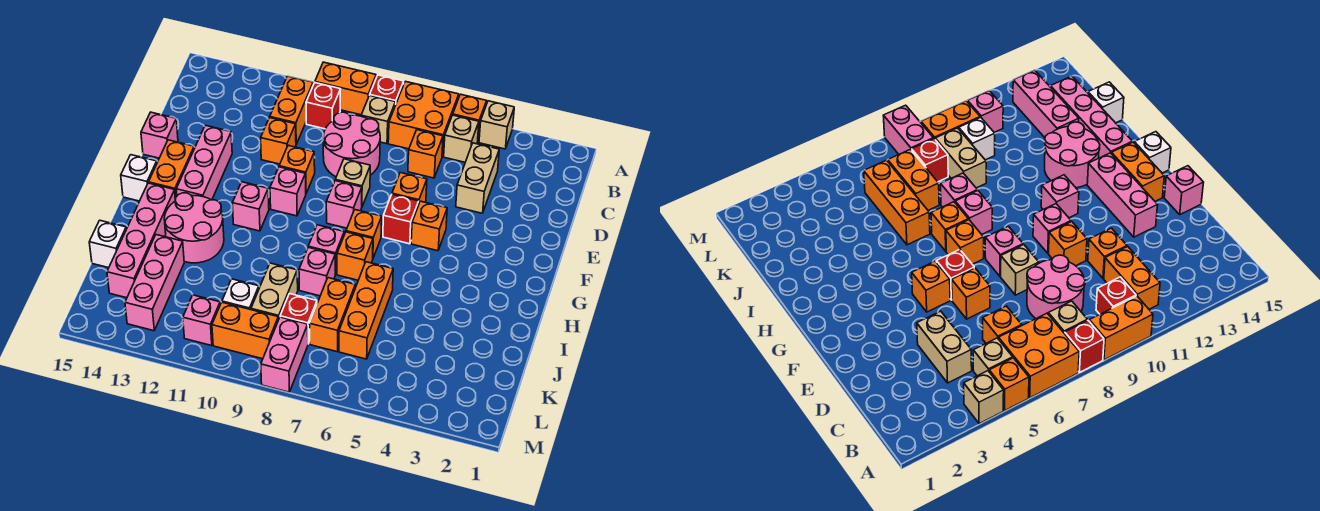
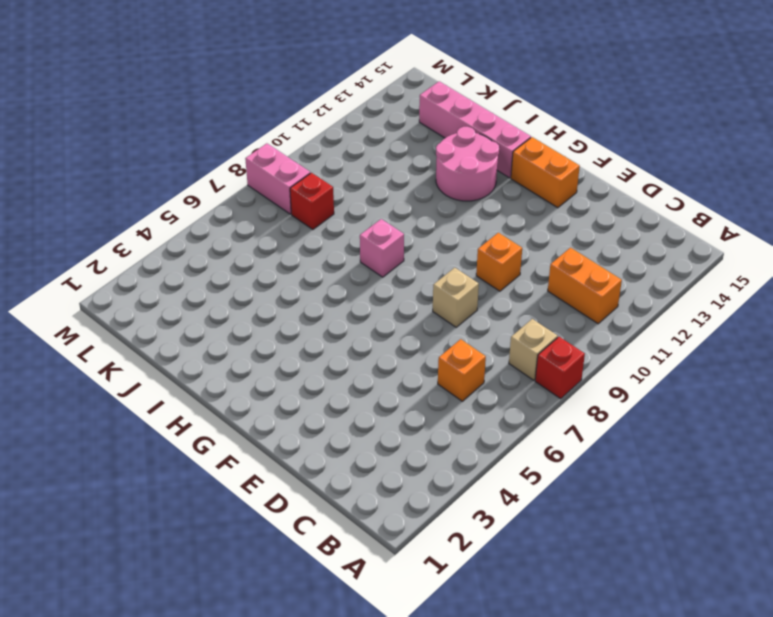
none -> tan brick A4 level 1
none -> orange brick A5 level 1
none -> orange brick A6:B7 level 1
none -> orange brick A9:A10 level 1

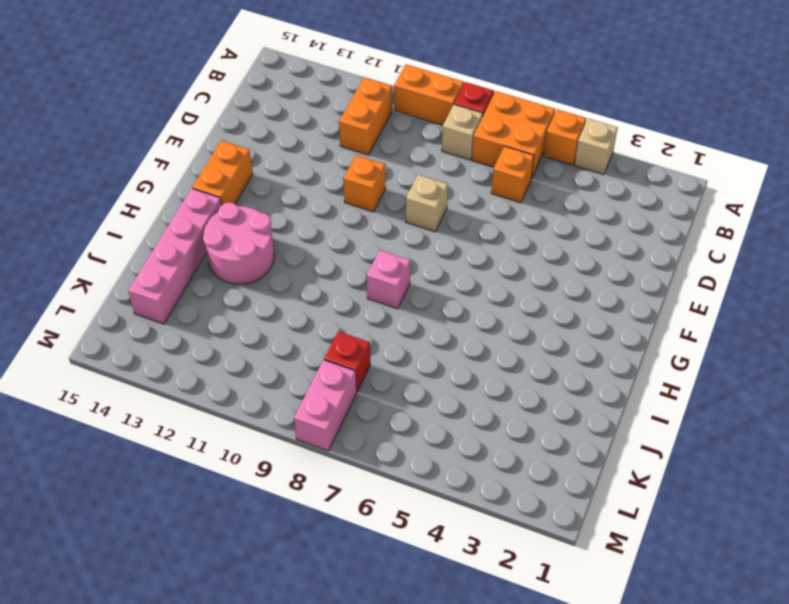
none -> tan brick B5 level 1
none -> red brick B10 level 1
none -> tan brick C4:D4 level 1
none -> pink round brick C8:D9 level 1

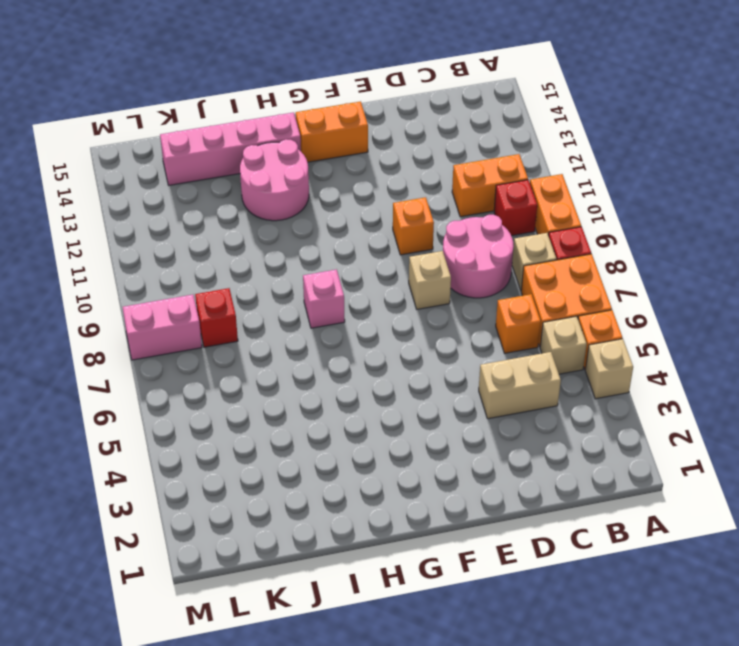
none -> orange brick D11 level 1
none -> orange brick E6 level 1
none -> pink brick E13:G13 level 1
none -> pink brick E15 level 1

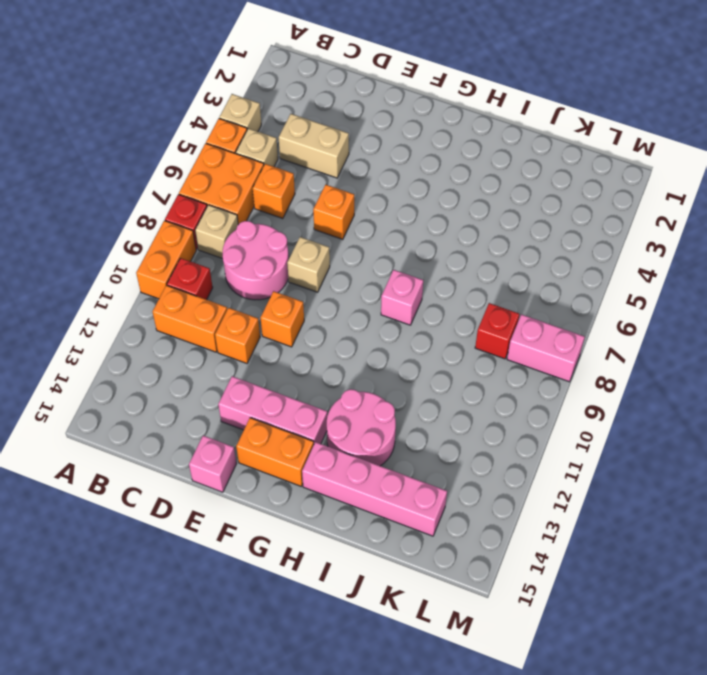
none -> orange brick F5 level 1
none -> red brick F6 level 1
none -> pink brick F8 level 1
none -> pink brick F10 level 1

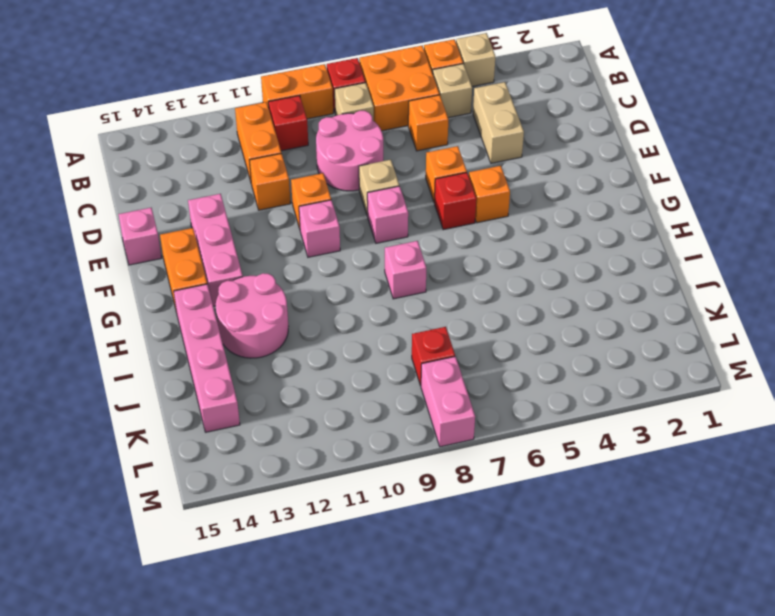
none -> orange brick G7 level 1
none -> pink brick G11 level 1
none -> white brick G15 level 1
none -> orange brick H7 level 1

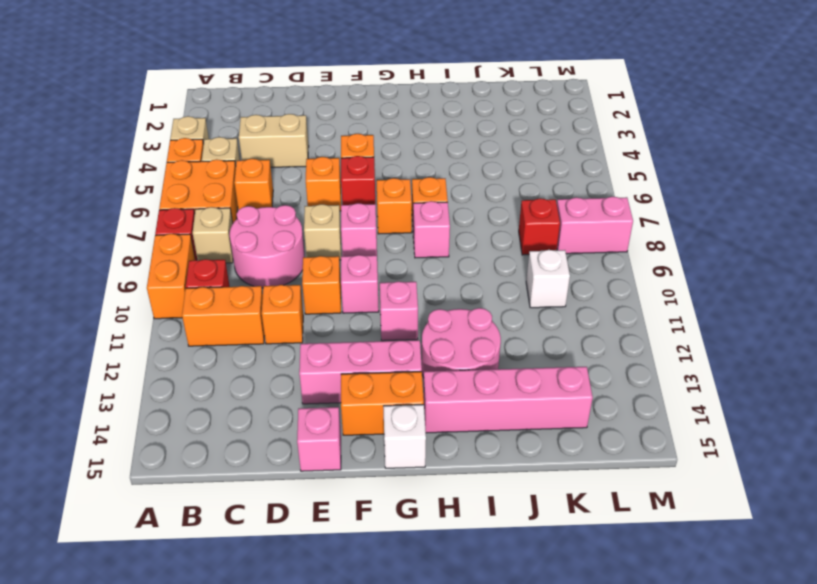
none -> orange brick I6:K6 level 1
none -> pink brick I8 level 1
none -> orange brick J7:K7 level 1
none -> tan brick J9:K9 level 1

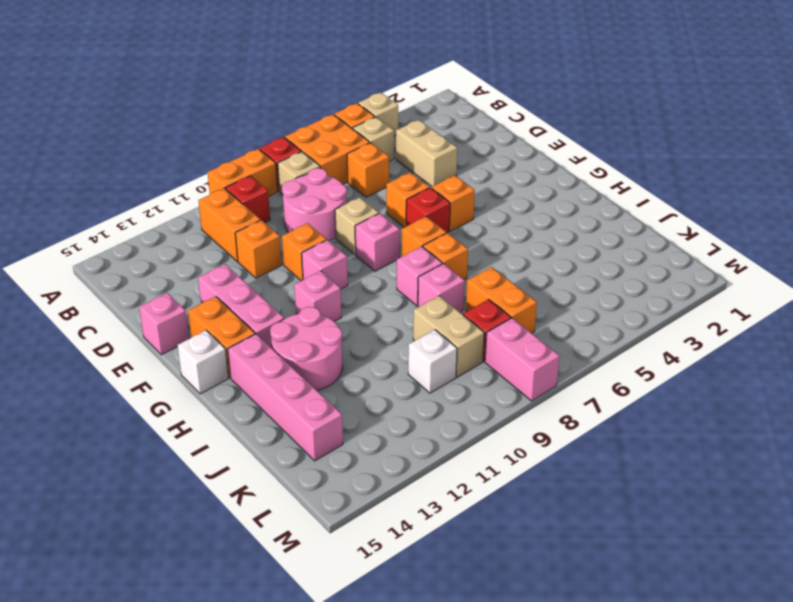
none -> orange brick I6:K6 level 1
none -> pink brick J13:L13 level 1
none -> white brick J15 level 1
none -> orange brick L9:L10 level 1

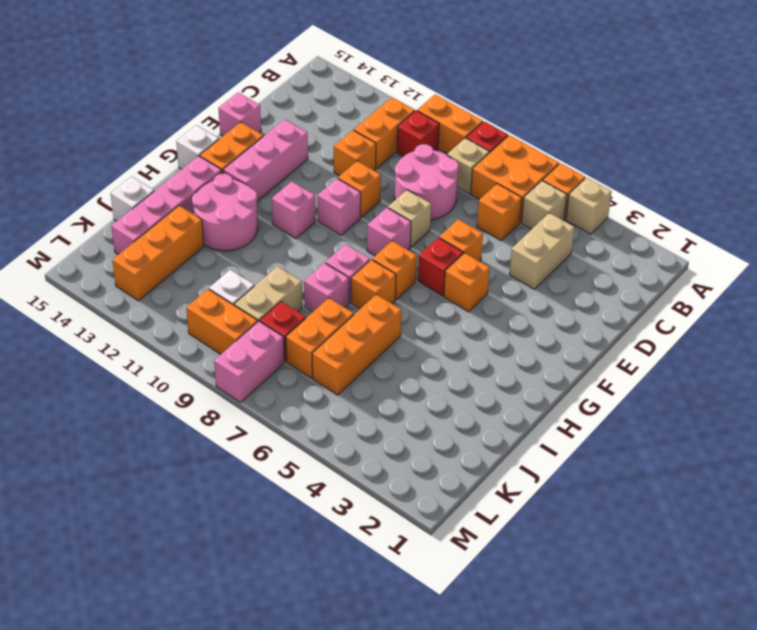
orange brick J13:L13 level 1 -> pink brick J13:L13 level 1
none -> pink brick L11 level 1

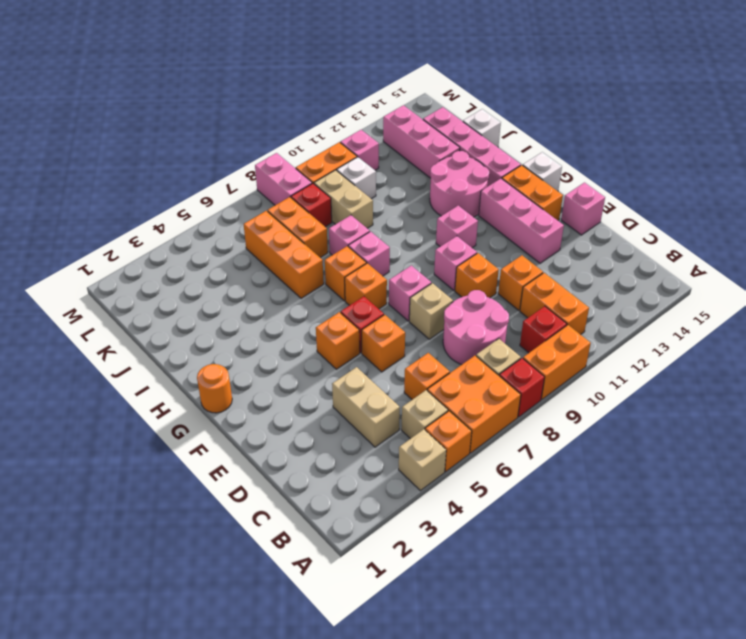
orange round brick G1 level 1 -> none

